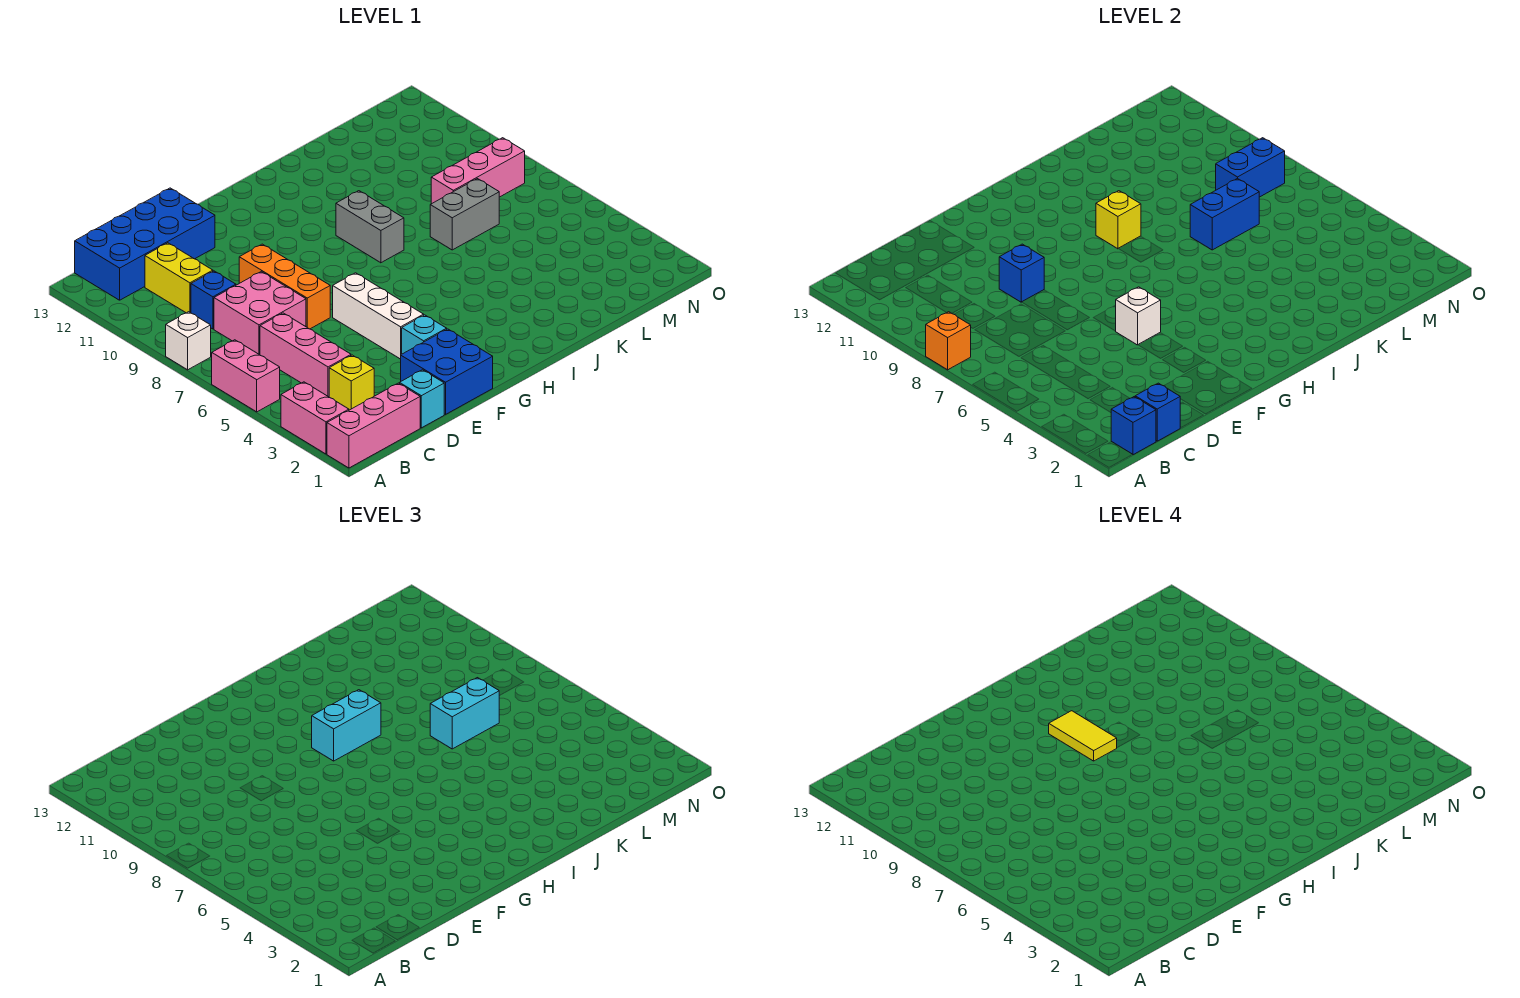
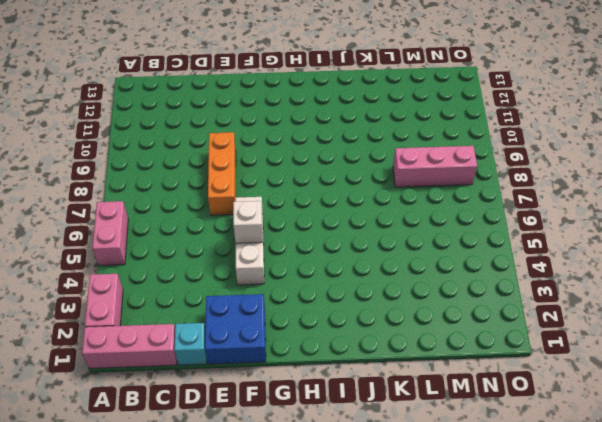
none -> white brick A8 level 1
none -> blue brick B12:E13 level 1
none -> yellow brick C3 level 1

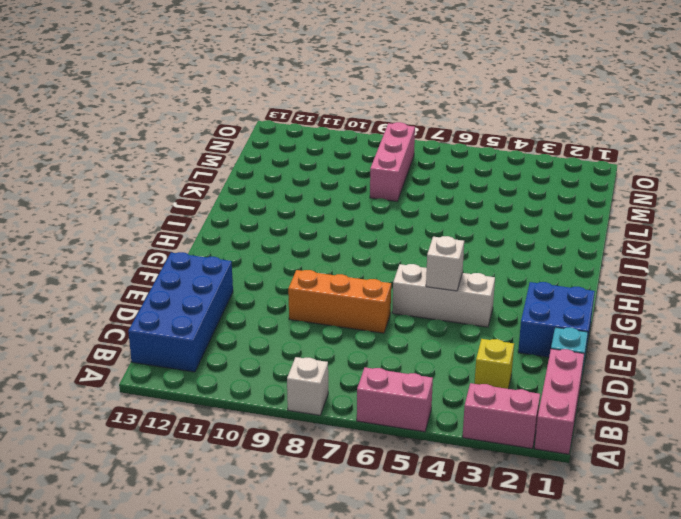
none -> pink brick C4:C6 level 1
none -> pink brick C7:D8 level 1
none -> blue brick C9 level 1

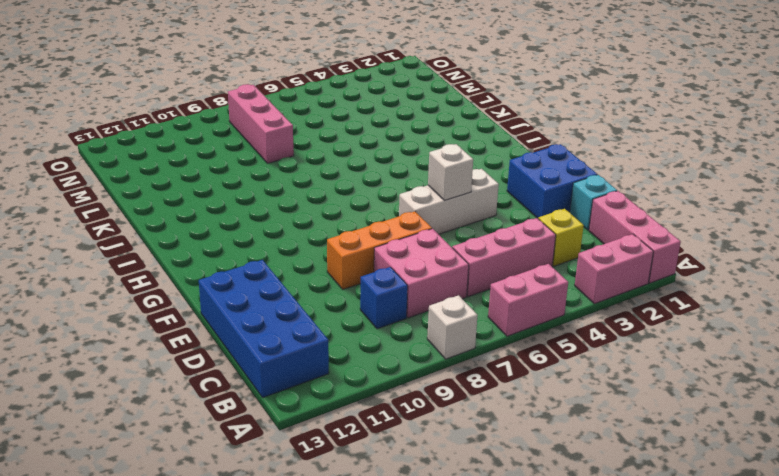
none -> yellow brick C10:C11 level 1
none -> cyan brick F3 level 1
none -> grey brick I8:I9 level 1

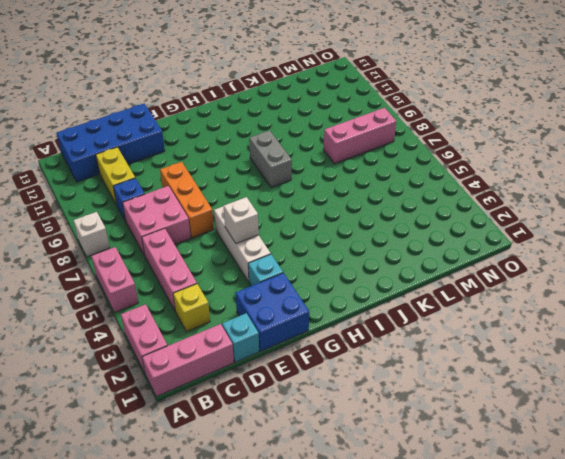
none -> grey brick K7:L7 level 1
none -> orange brick A8 level 2
none -> blue brick B1 level 2

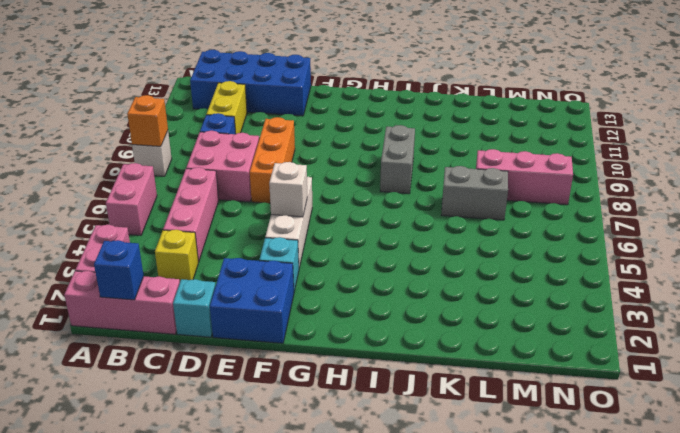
none -> blue brick C1 level 2
none -> blue brick E9 level 2
none -> yellow brick I9 level 2

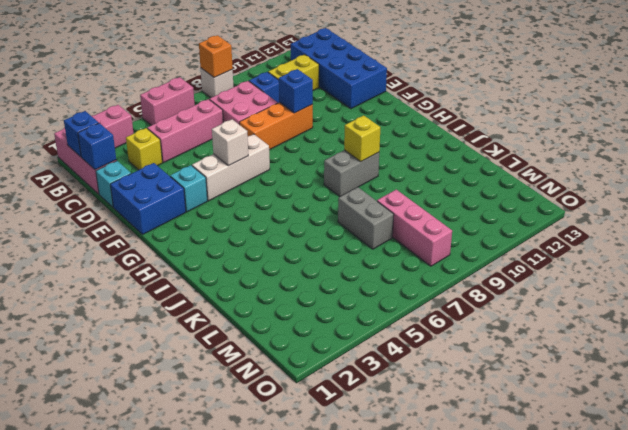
none -> blue brick K7:L7 level 2
none -> blue brick M8:N8 level 2
none -> cyan brick H9:I9 level 3

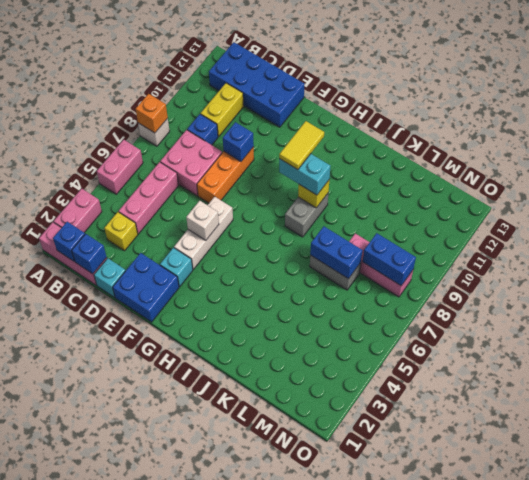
none -> cyan brick K7:L7 level 3

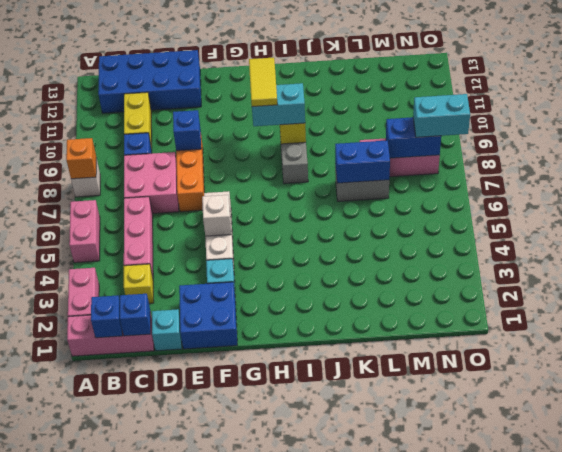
cyan brick N8:O8 level 3 -> cyan brick K7:L7 level 3

